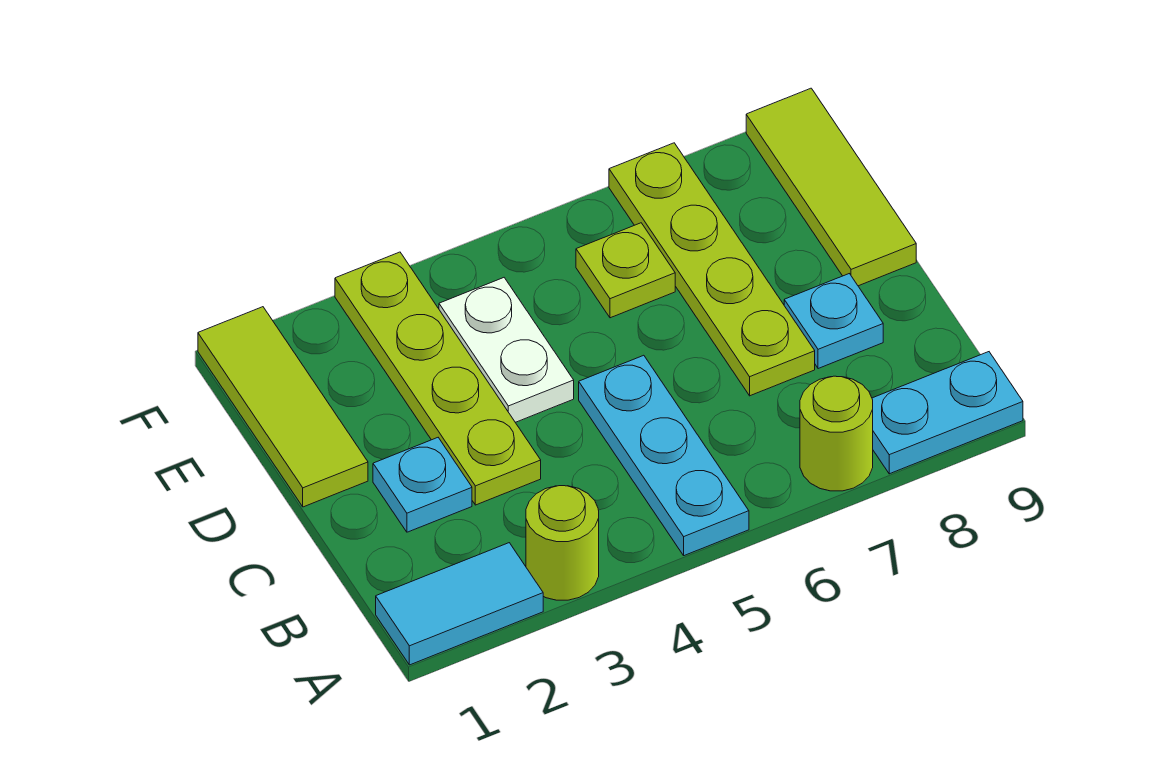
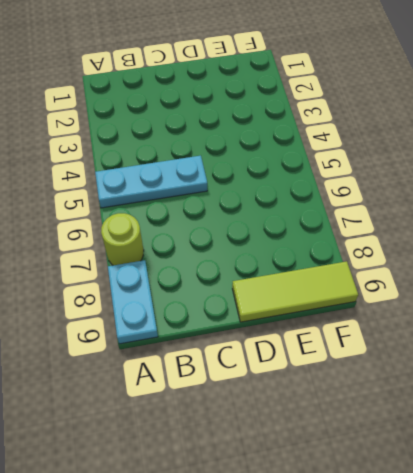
none -> cyan tile A1:A2 level 1
none -> lime round brick A3 level 1
none -> cyan plate C2 level 1

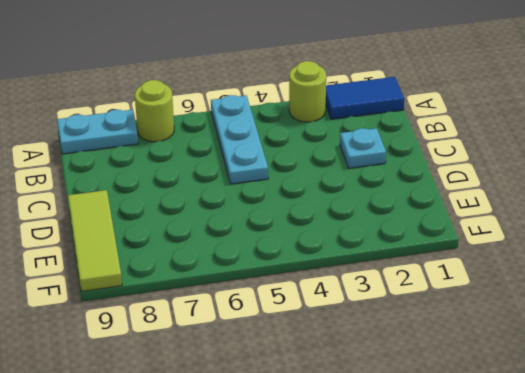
blue tile A1:A2 level 1 -> cyan tile A1:A2 level 1
none -> lime plate C3:F3 level 1
none -> lime plate C7:F7 level 1
none -> cyan plate C8 level 1

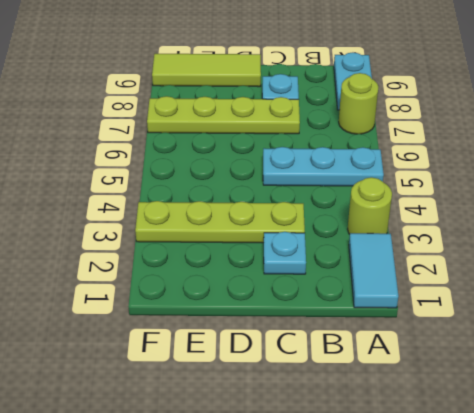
none -> lime tile D1:F1 level 1
none -> white plate D4:E4 level 1
none -> lime plate E6 level 1

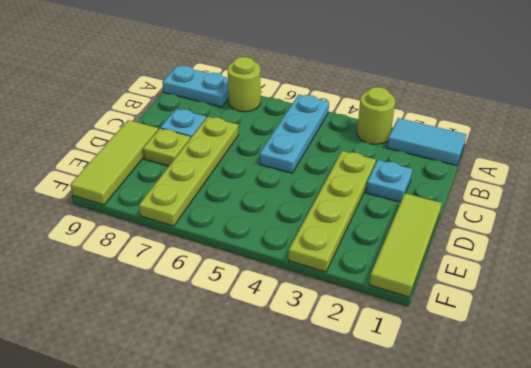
lime plate D8 level 1 -> lime plate E6 level 1
none -> white plate D4:E4 level 1

